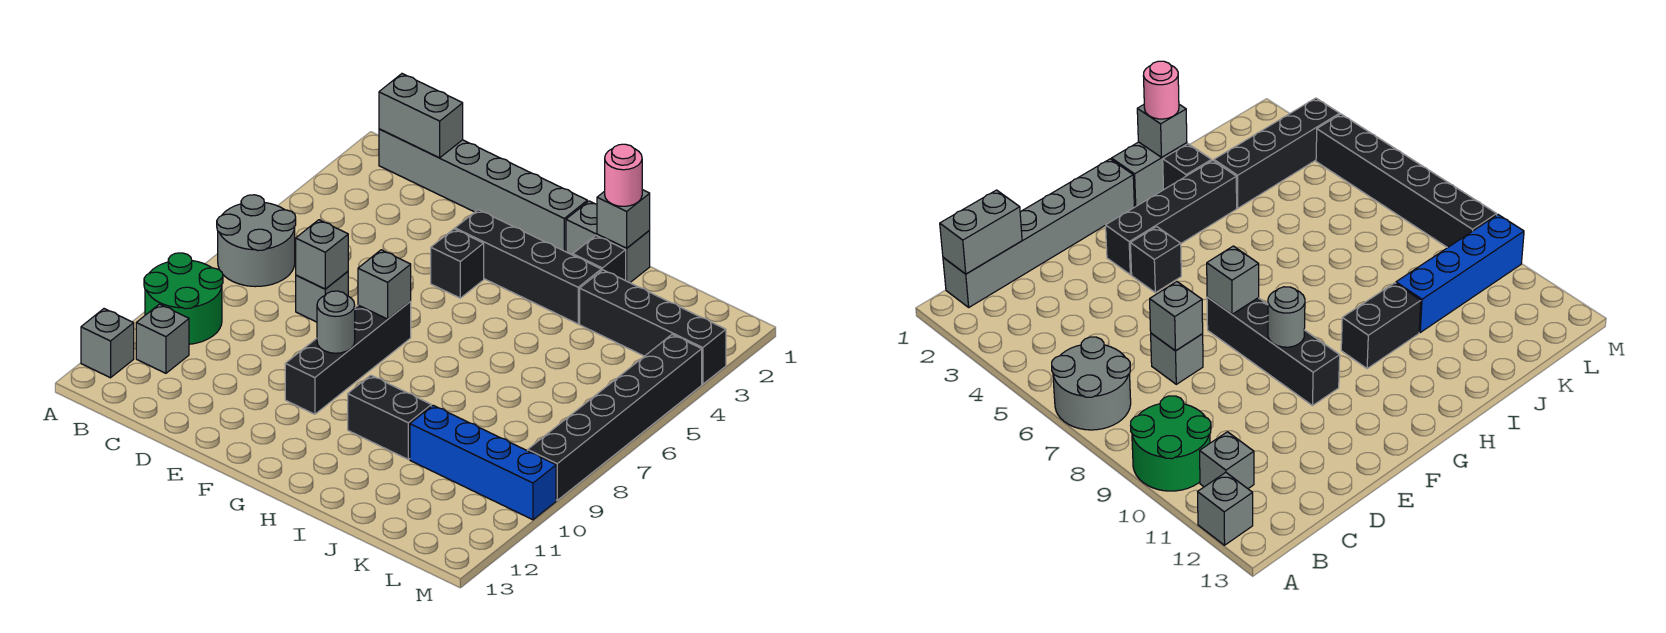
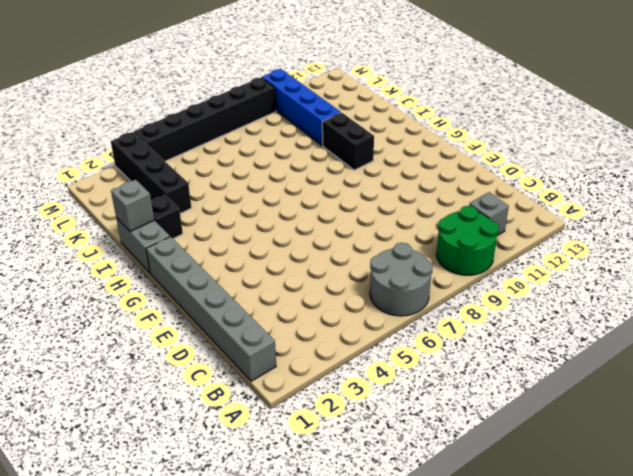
none -> grey brick A12 level 1
none -> grey brick D7 level 1
none -> black brick F3:I3 level 1

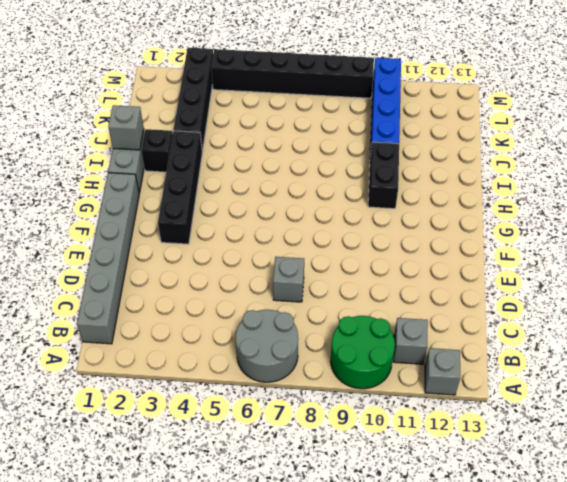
none -> black brick F4 level 1
none -> black brick F7:F10 level 1
none -> grey brick B1:C1 level 2

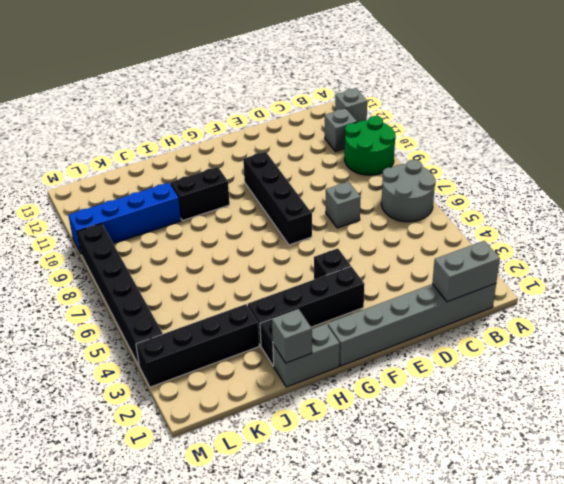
none -> grey brick D7 level 2
none -> grey brick F7 level 2
none -> grey round brick F9 level 2

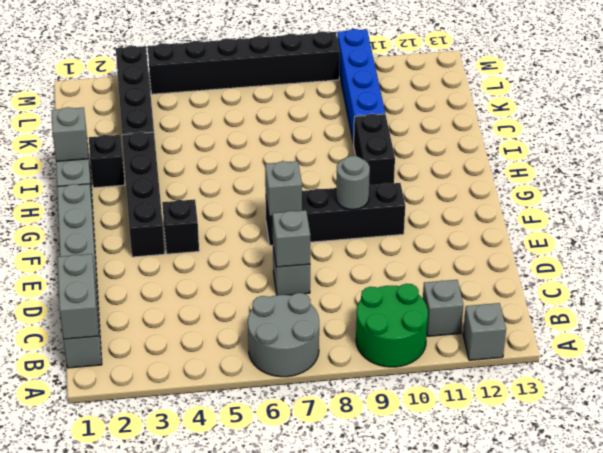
none -> pink round brick I1 level 3

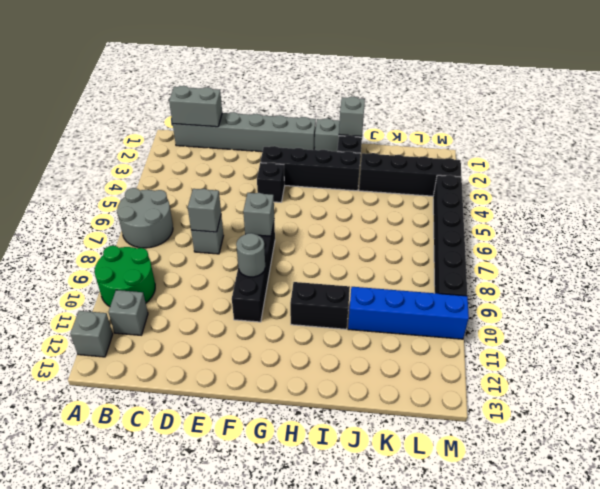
none -> pink round brick I1 level 3

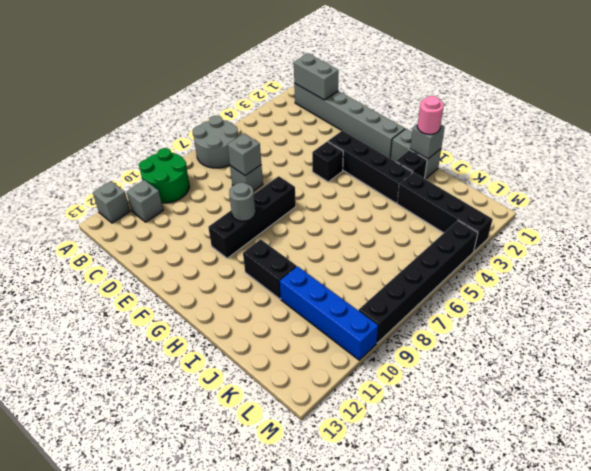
none -> grey brick F7 level 2

